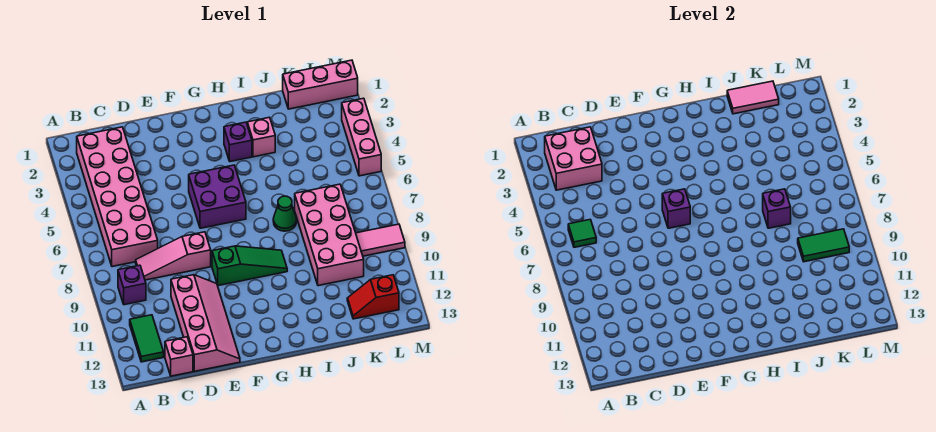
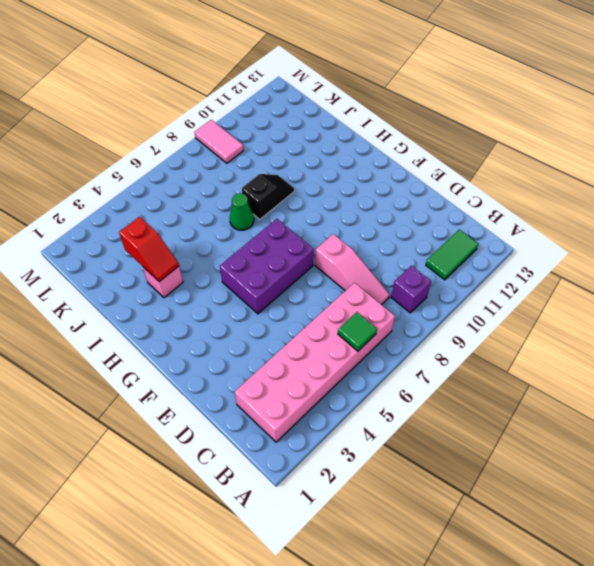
purple brick F5:G7 level 1 -> purple brick F5:G6 level 1
red slope I3:J3 level 2 top J -> red slope K12:L12 level 1 top L
black slope I8:I9 level 1 top 8 -> none
none -> pink brick C13 level 1
none -> pink slope D10:E13 level 1 top D
none -> green slope F9:H9 level 1 top F

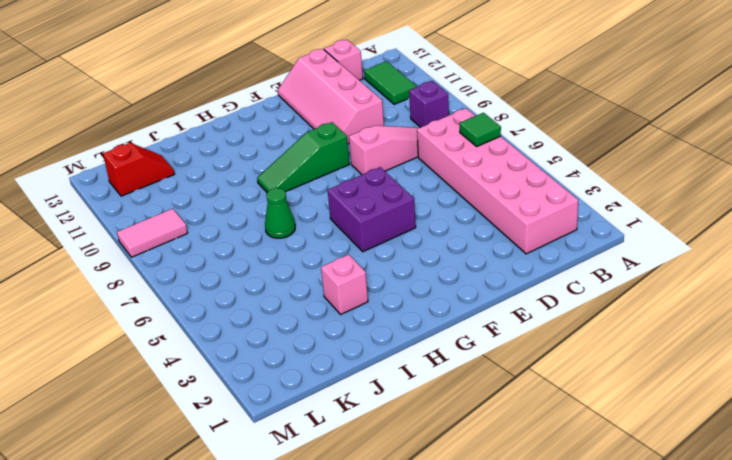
none -> purple brick H3 level 1
none -> pink brick J7:K10 level 1
none -> pink brick K1:M1 level 1

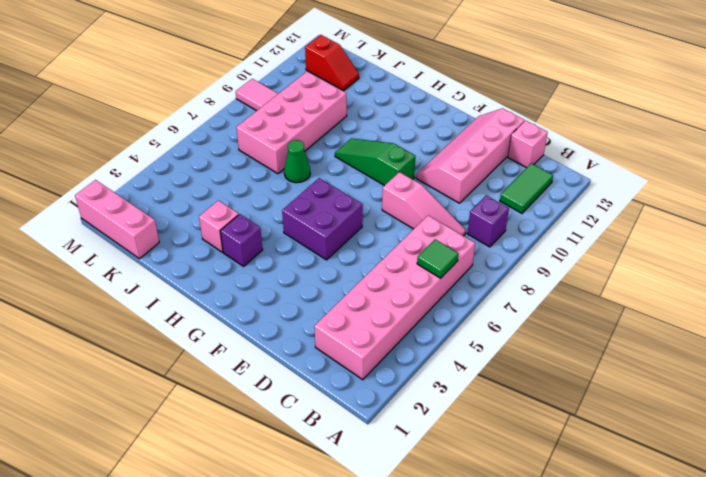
none -> pink brick M3:M5 level 1
none -> pink brick B2:C3 level 2
none -> purple brick F6 level 2

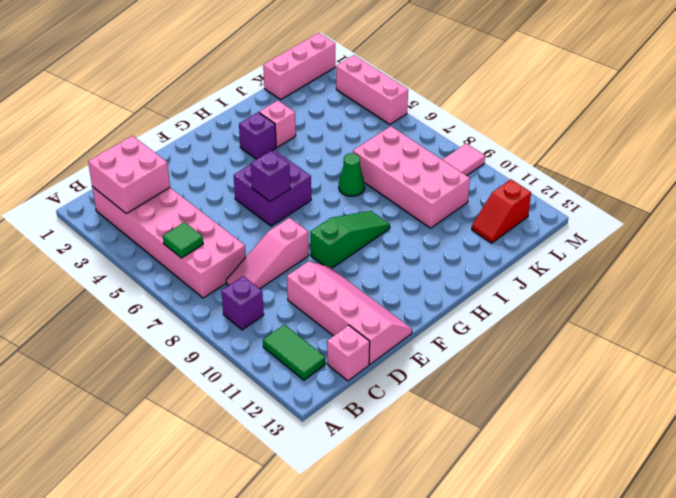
none -> pink tile J1:K1 level 2
none -> purple brick J7 level 2
none -> green tile K9:L9 level 2

